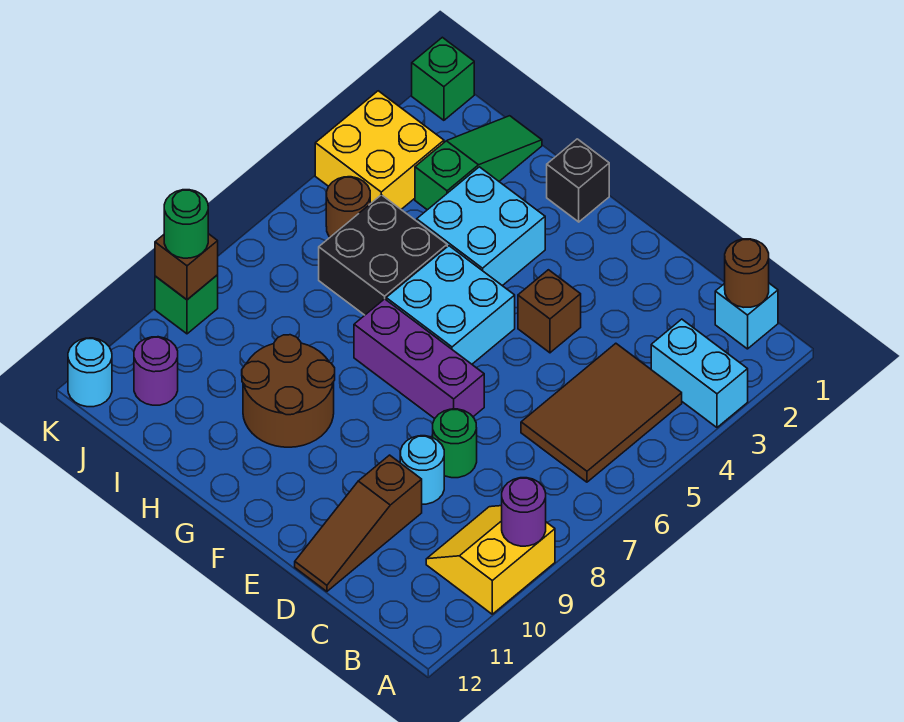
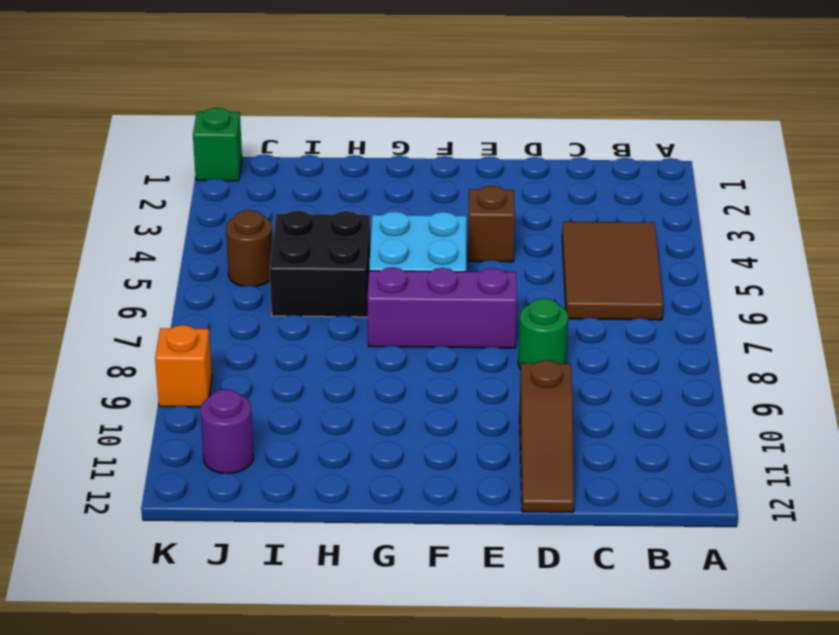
orange brick K9 level 1 -> green brick K9 level 1
none -> cyan brick A3:B3 level 1
none -> yellow slope A9:B10 level 1 top A
none -> cyan brick B1 level 1

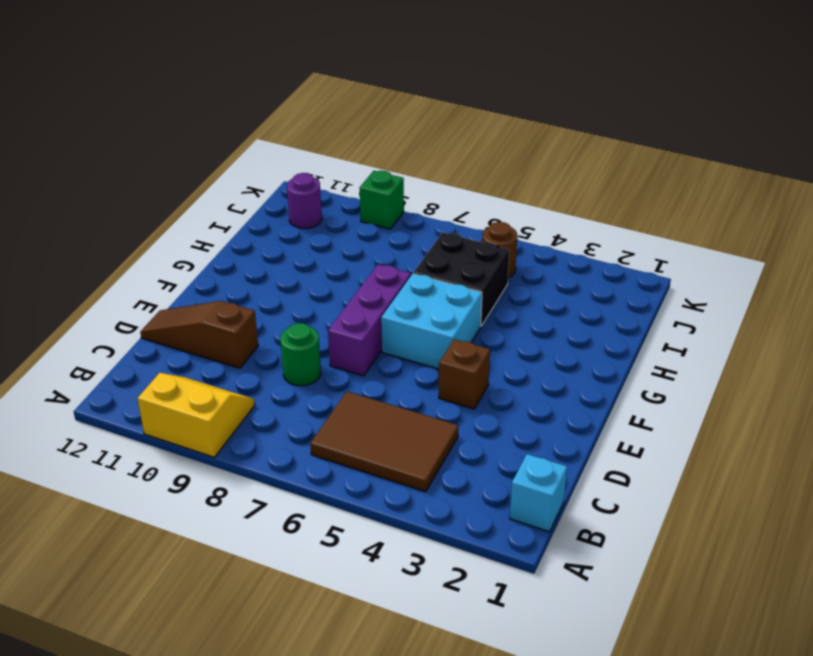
none -> cyan brick A3:B3 level 1
none -> cyan round brick D9 level 1
none -> black brick G1 level 1

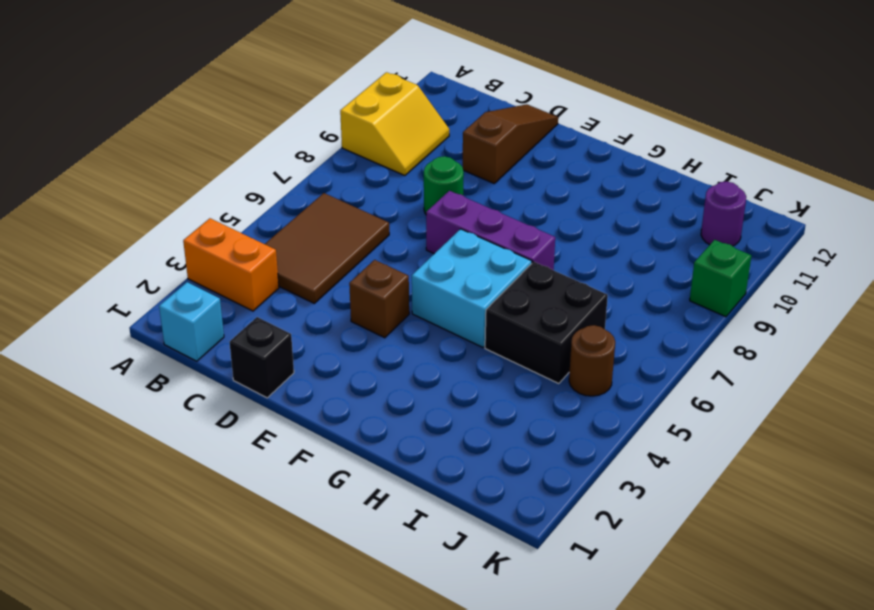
orange brick A3:B3 level 1 -> cyan brick A3:B3 level 1
black brick D1 level 1 -> black brick G1 level 1
none -> cyan round brick D9 level 1
none -> cyan brick G3:H4 level 1
none -> brown round brick G9:H10 level 1

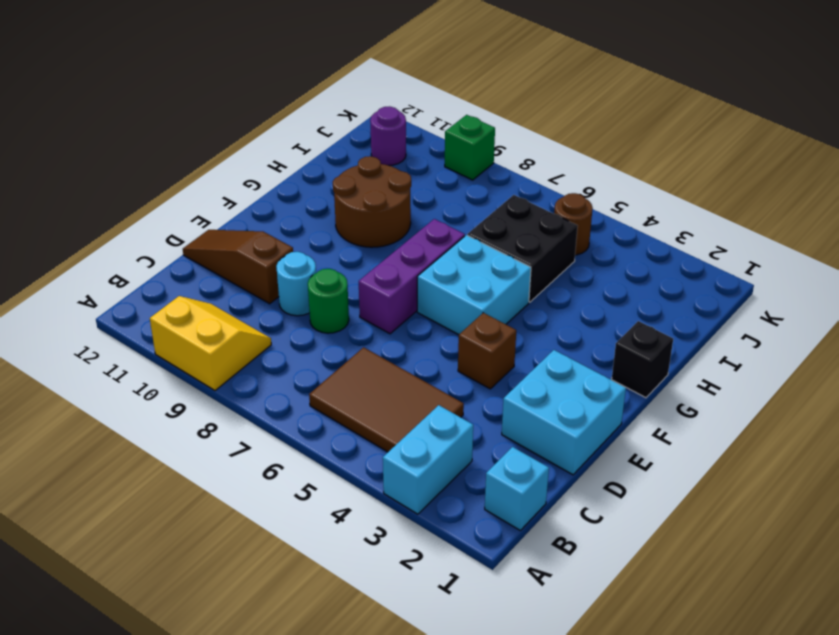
cyan brick D1:E2 level 1 -> cyan brick G3:H4 level 1
none -> green slope I1:I3 level 1 top 3
none -> yellow brick J3:K4 level 1
none -> green brick K1 level 1

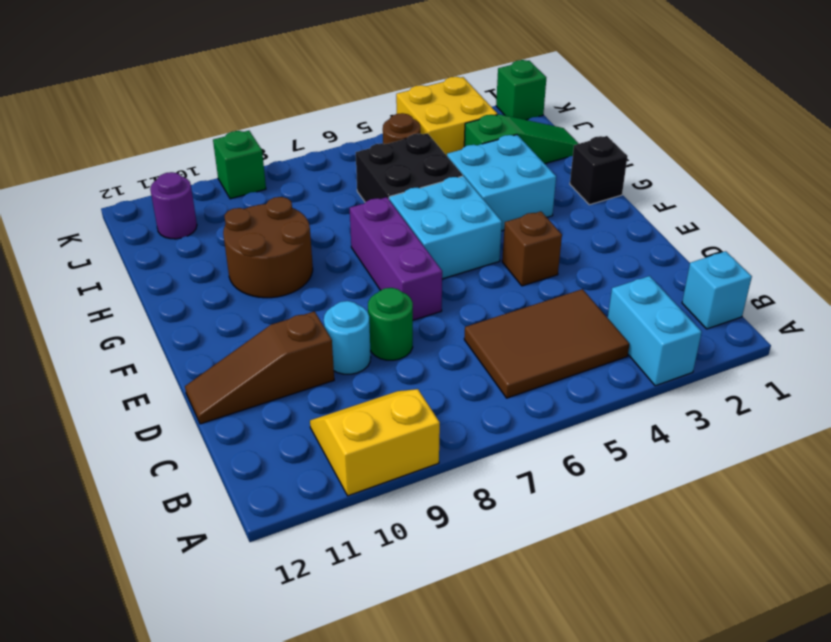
none -> cyan round brick K12 level 1
none -> purple round brick A9 level 2
none -> brown round brick B1 level 2

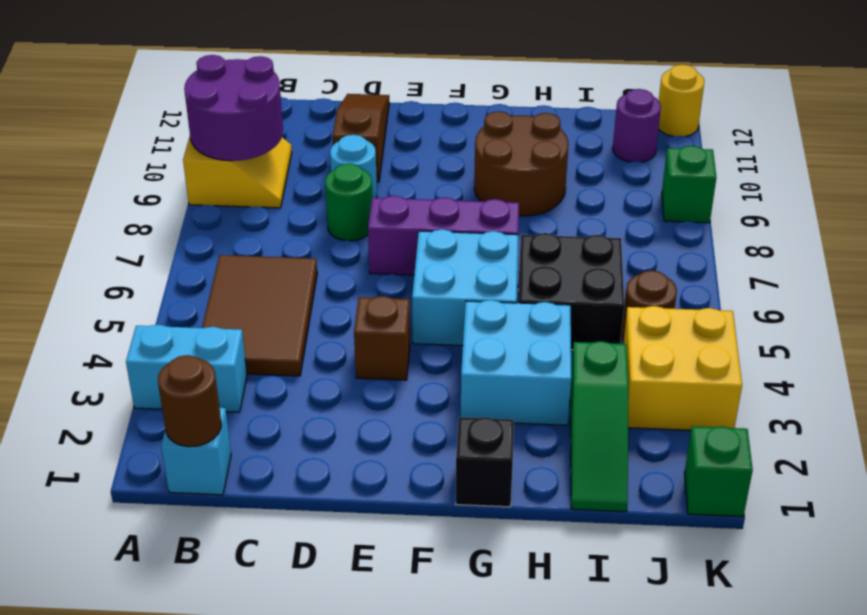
purple round brick A9:B10 level 2 -> purple round brick A9 level 2
yellow round brick K12 level 1 -> cyan round brick K12 level 1
none -> brown brick K9 level 2
none -> green round brick K9 level 3

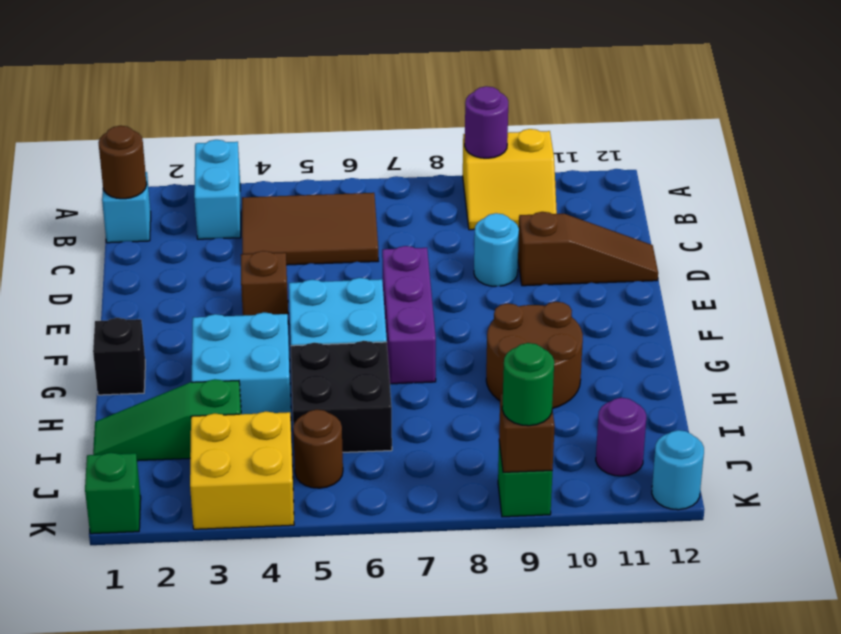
none -> green round brick D8 level 1

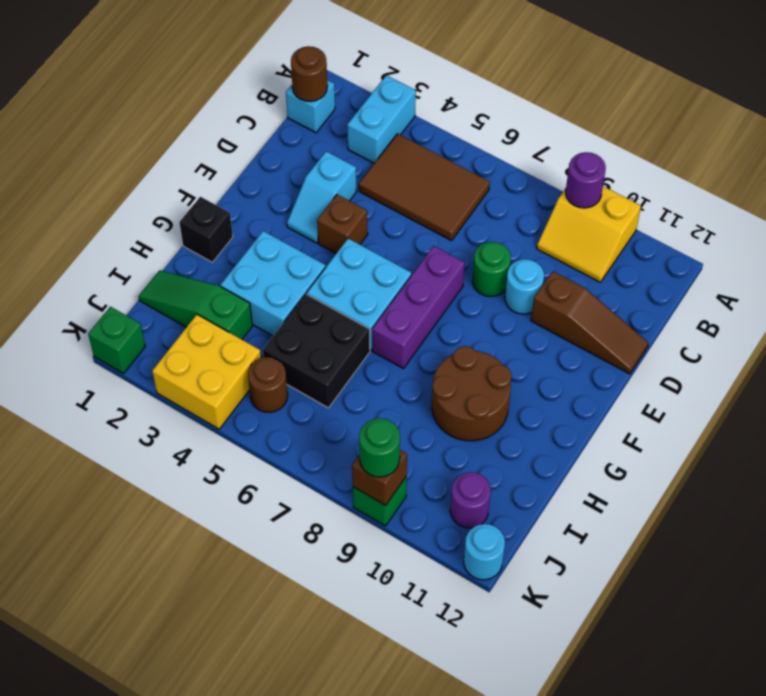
cyan slope D3:E3 level 1 top D -> none

